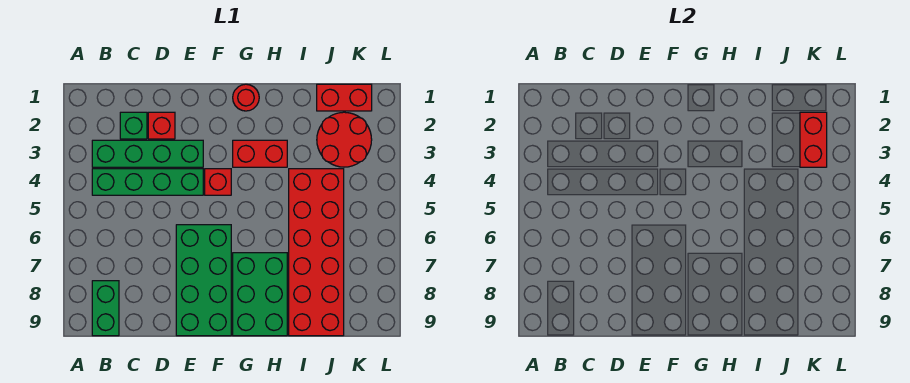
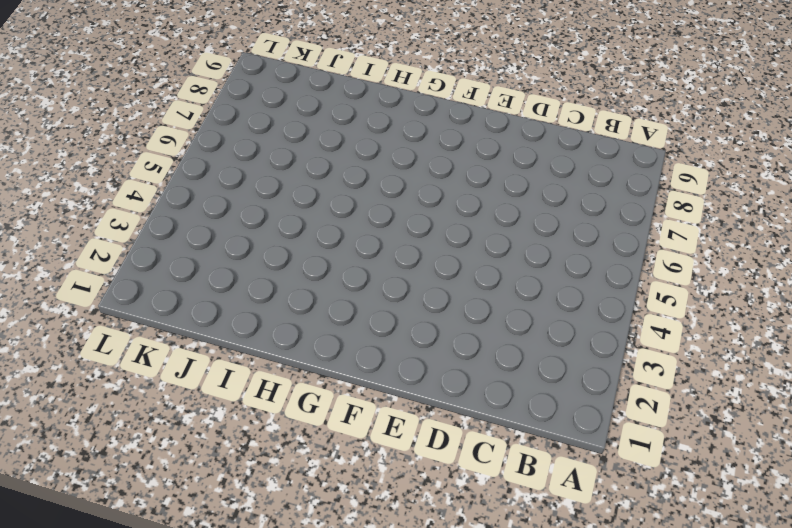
none -> green brick B3:E3 level 1
none -> green brick B4:E4 level 1
none -> green brick B8:B9 level 1

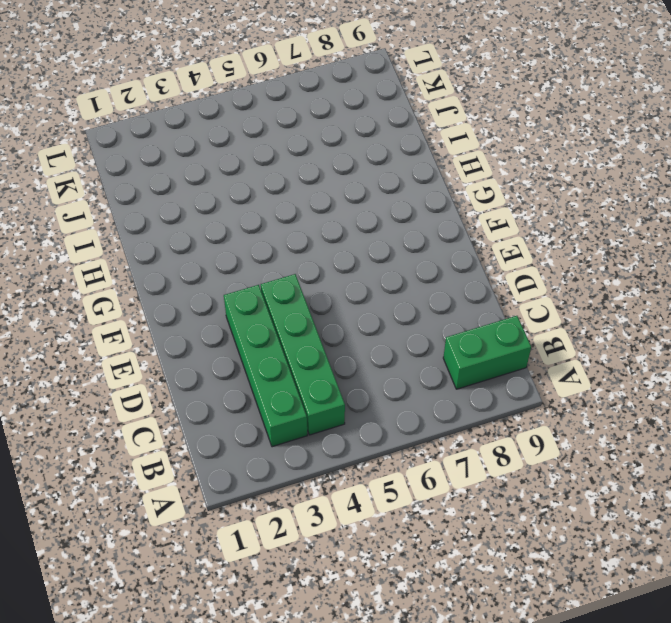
none -> green brick C2 level 1
none -> red brick D2 level 1
none -> green brick E6:F9 level 1

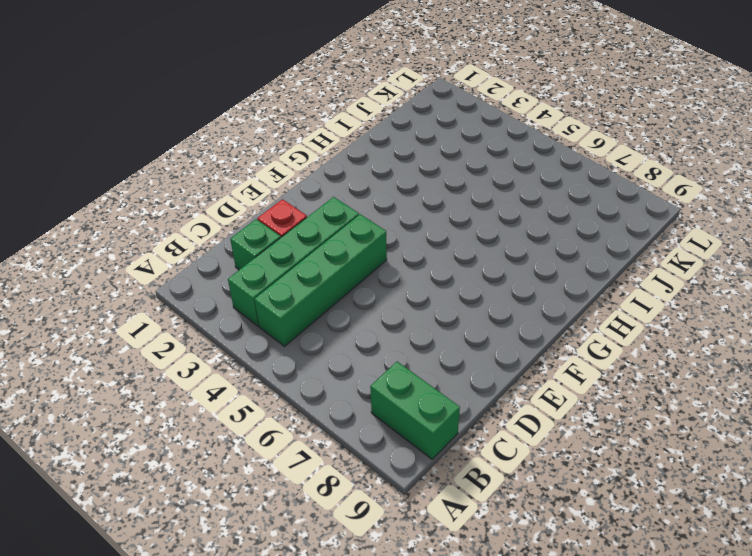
none -> green brick E6:F9 level 1
none -> red brick F4 level 1
none -> red round brick G1 level 1

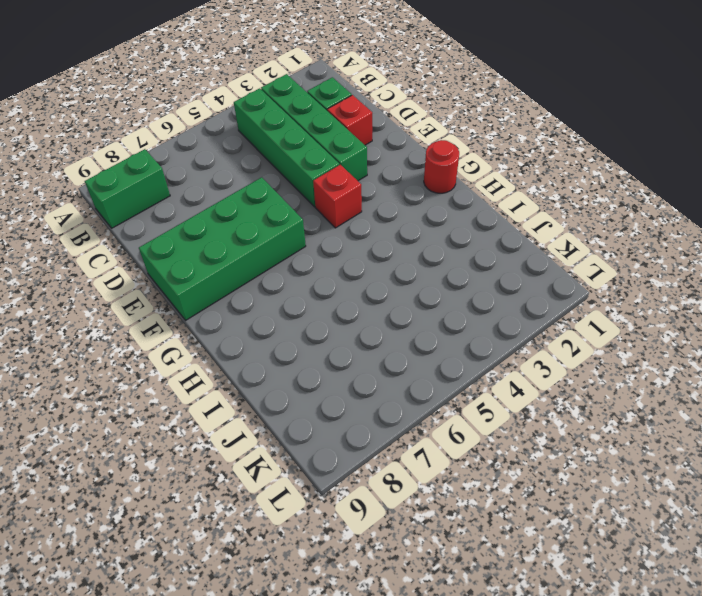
none -> red brick G3:H3 level 1
none -> green brick G7:H9 level 1
none -> red brick I4:J9 level 1

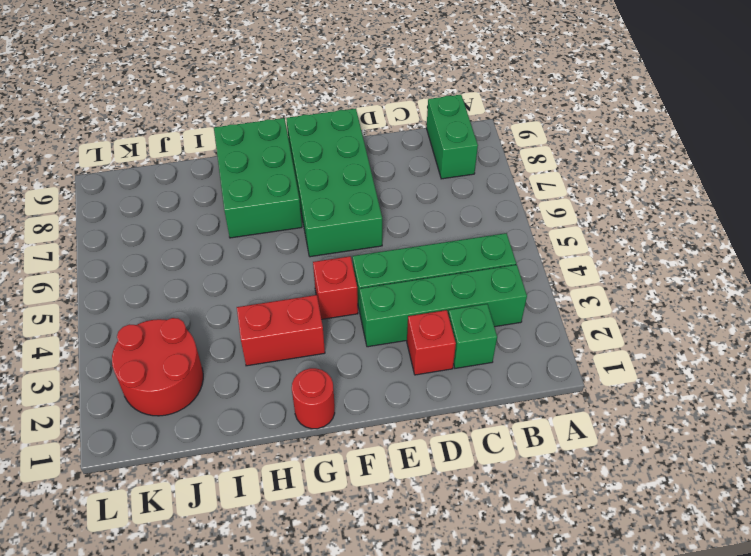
none -> red brick I4:J9 level 1
none -> red brick J1:K1 level 1
none -> red brick K2:K3 level 2

